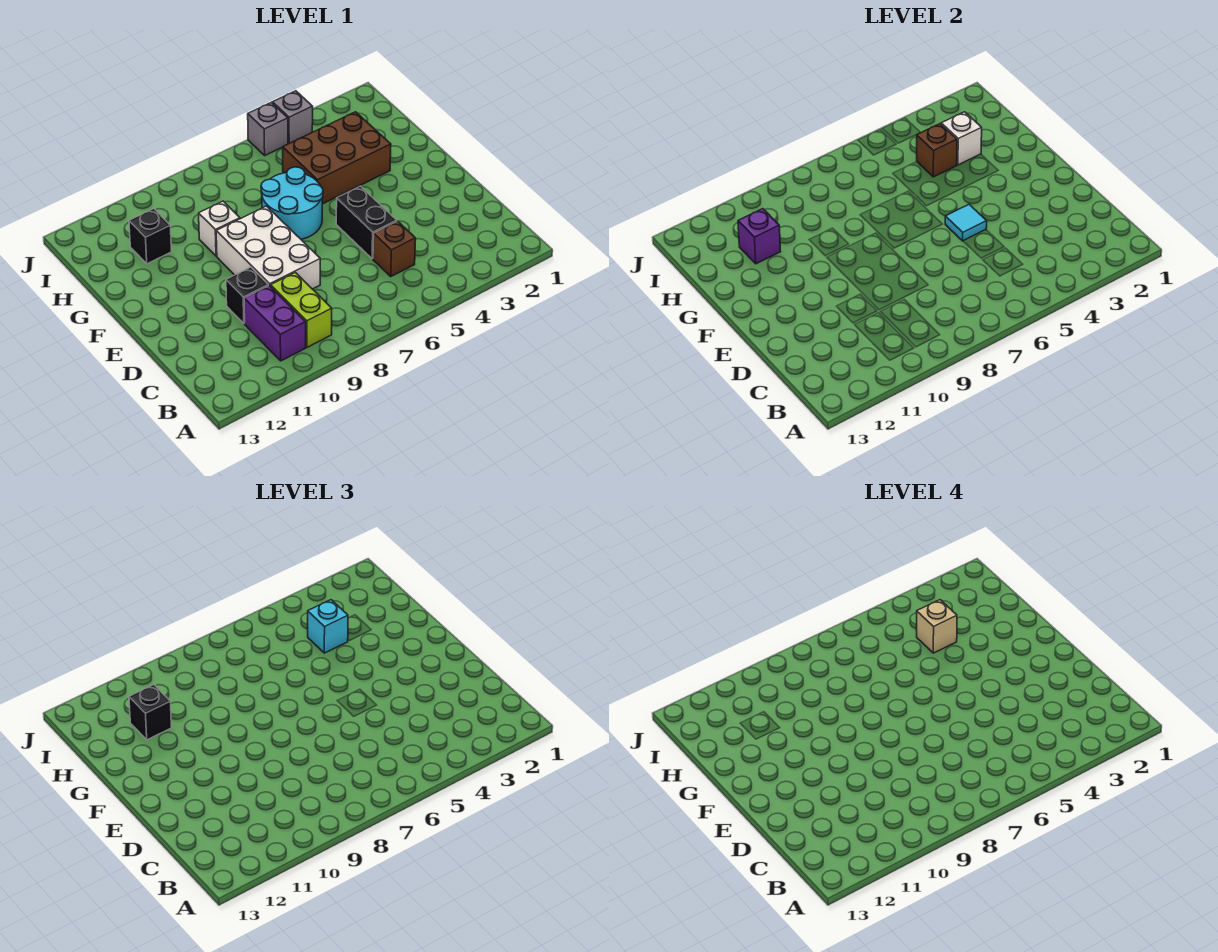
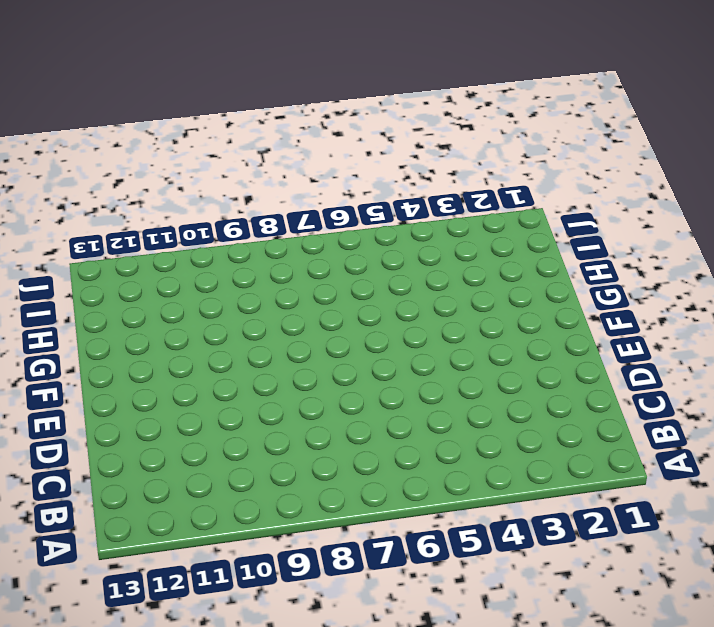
none -> lime brick B9:C9 level 1
none -> purple brick B10:C10 level 1
none -> brown brick C5 level 1

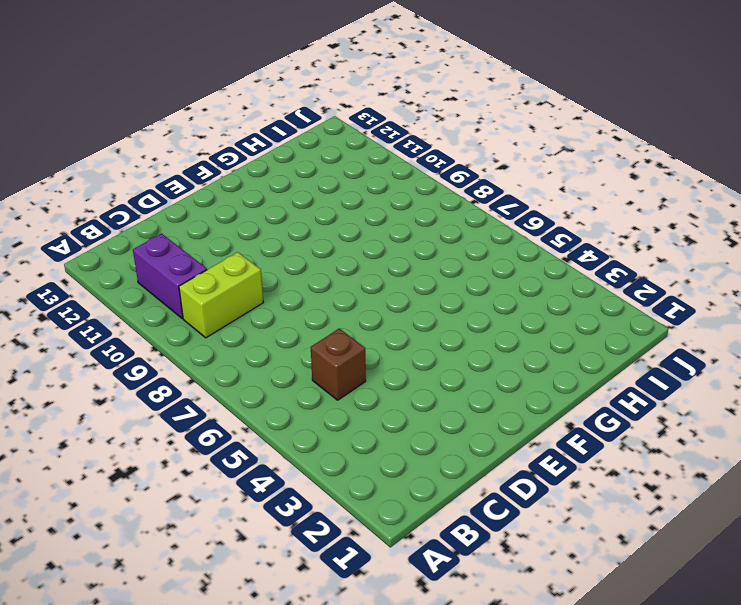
purple brick B10:B11 level 1 -> purple brick B10:C10 level 1
none -> black brick D5:E5 level 1
none -> white brick D8:F9 level 1
none -> black brick D10 level 1

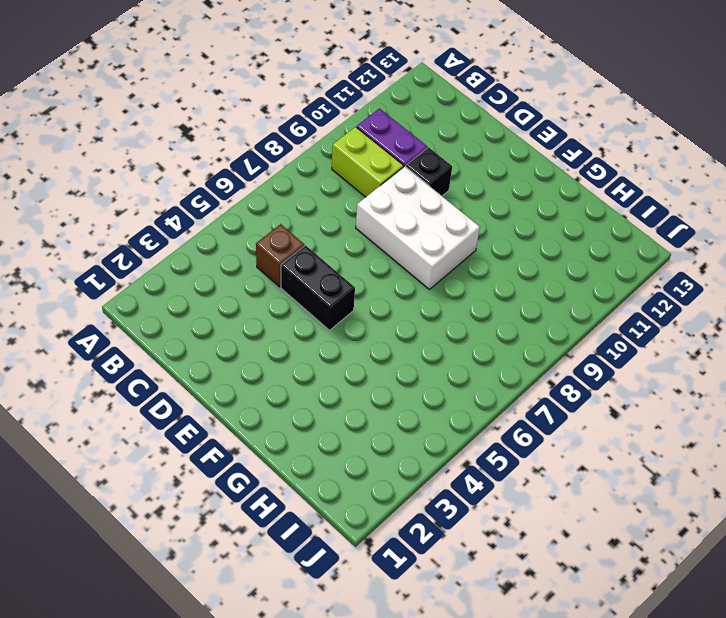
none -> cyan round brick F6:G7 level 1
none -> brown brick G3:H5 level 1
none -> white brick G9 level 1

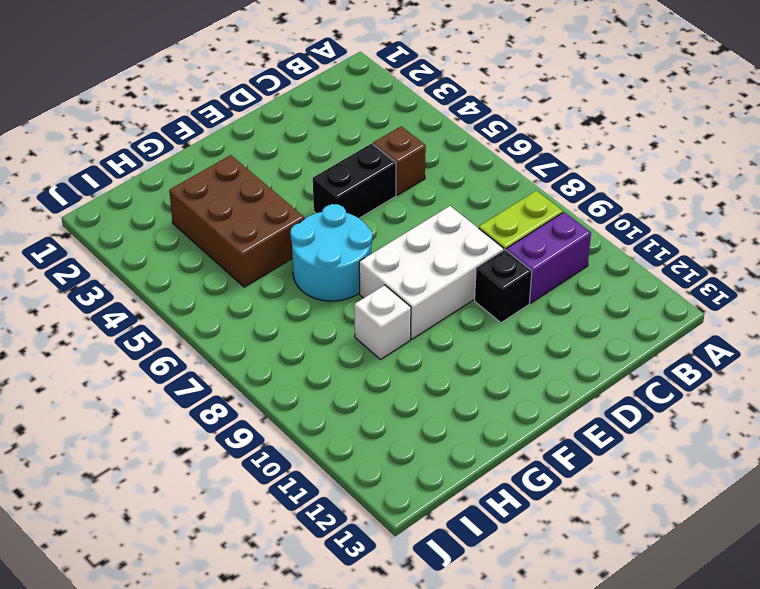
none -> black brick H11 level 1
none -> grey brick J4 level 1
none -> grey brick J5 level 1

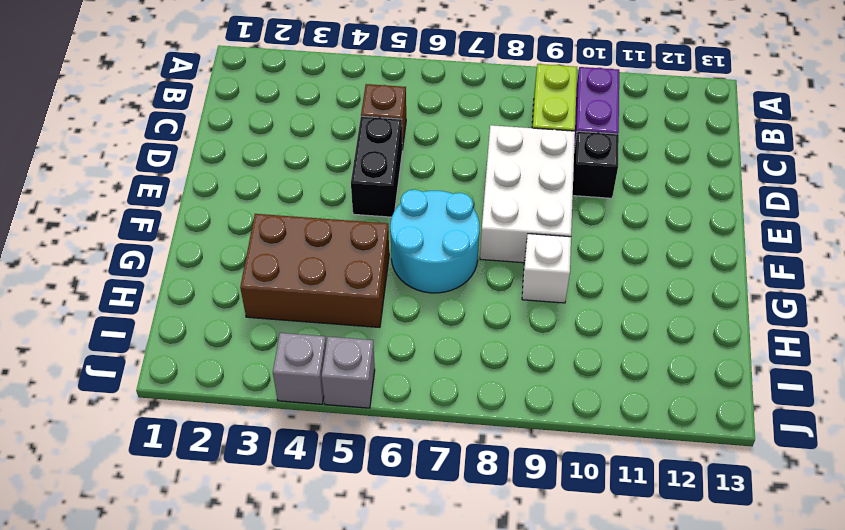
none -> black brick H11 level 1
none -> cyan tile E5 level 2
none -> white brick H3 level 2

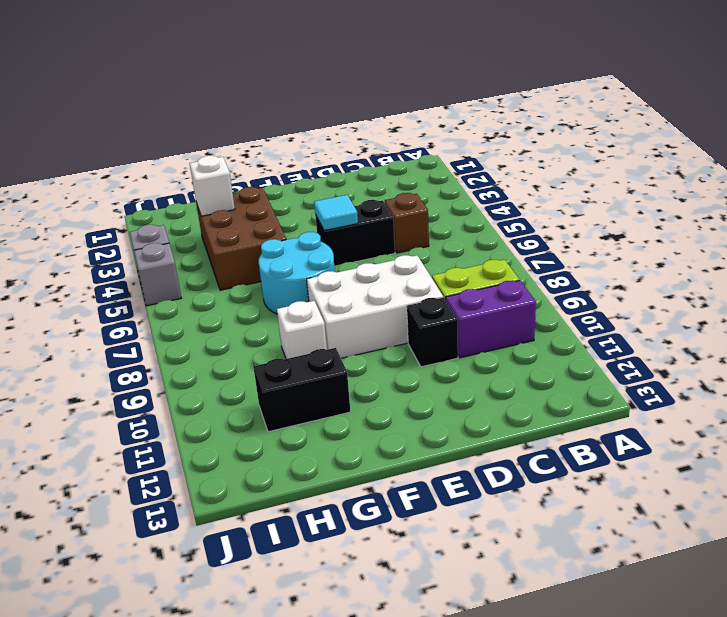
black brick G11:H11 level 1 -> black brick H11 level 1
none -> brown brick H4 level 2
none -> purple brick H11 level 2
none -> cyan brick H4 level 3

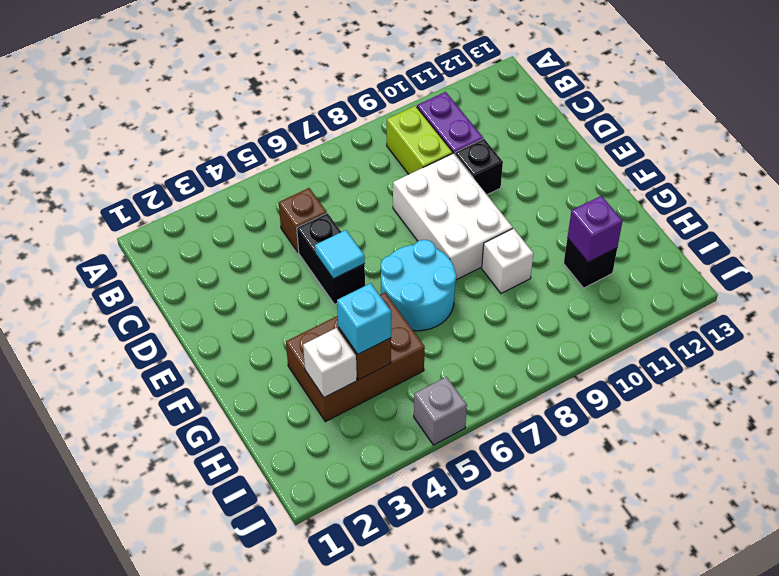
none -> grey brick J4 level 1
none -> black brick H11 level 3
none -> tan brick H4 level 4

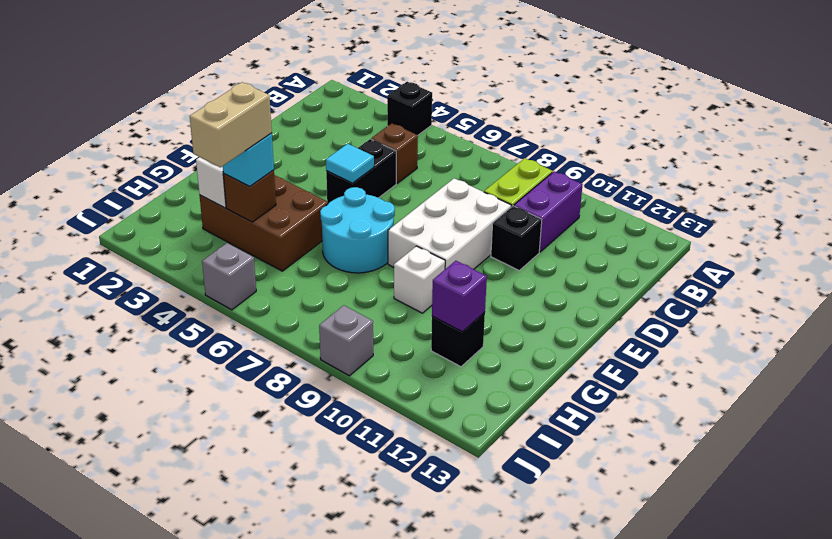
black brick A4 level 1 -> black brick H11 level 3
tan brick H4:I4 level 4 -> tan brick H4 level 4
grey brick J9 level 1 -> grey brick J4 level 1

